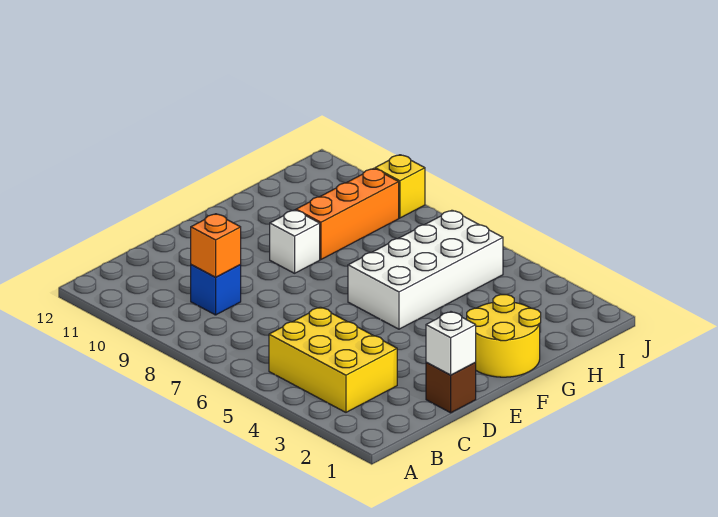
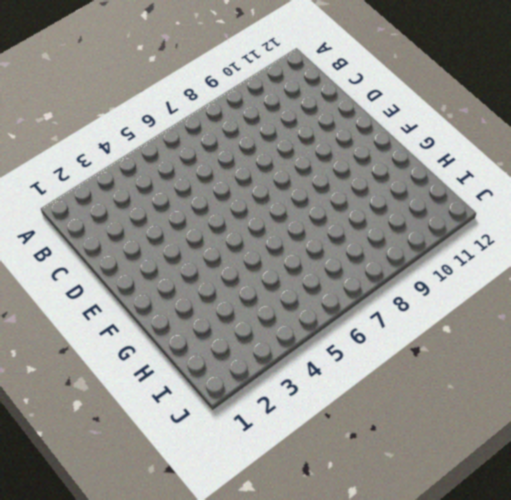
none -> yellow brick B3:C5 level 1
none -> blue brick C9 level 1

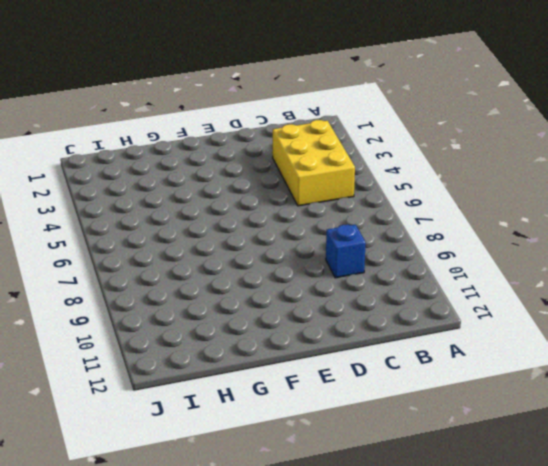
none -> brown brick D1 level 1
none -> yellow round brick F1:G2 level 1

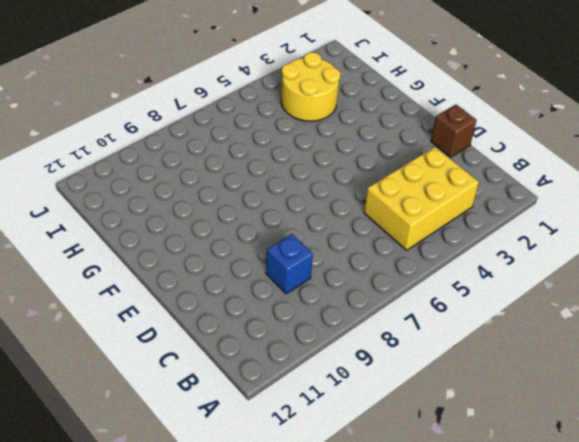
yellow round brick H3:I4 level 1 -> yellow round brick F1:G2 level 1
none -> white brick F5:I6 level 1
none -> white brick F9 level 1

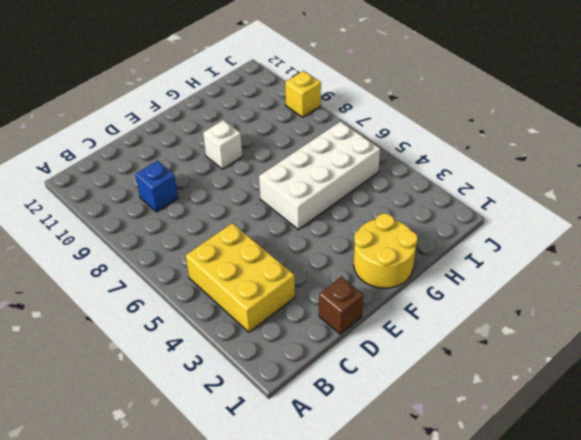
none -> orange brick G9:I9 level 1
none -> orange brick C9 level 2

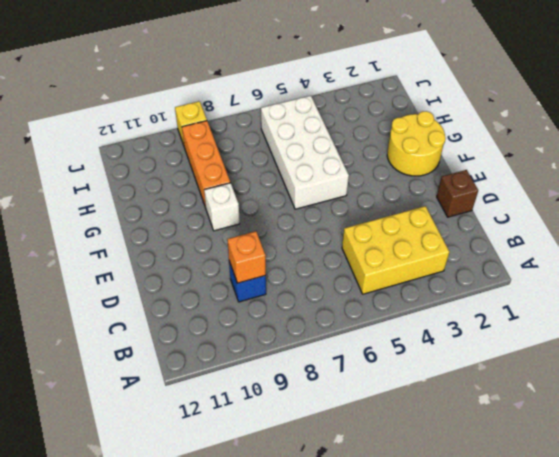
none -> white brick D1 level 2

